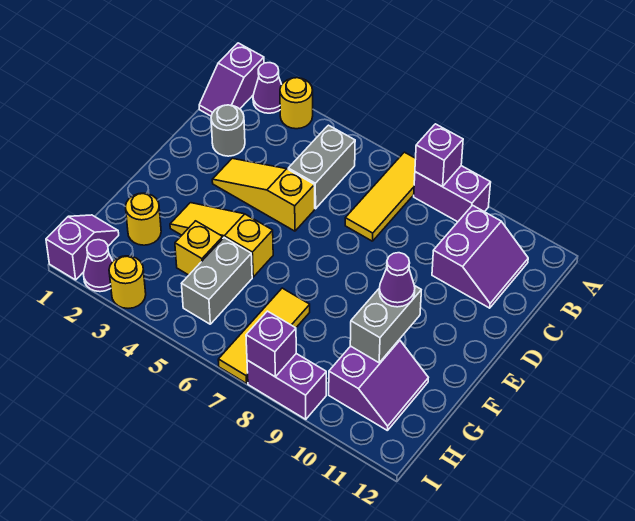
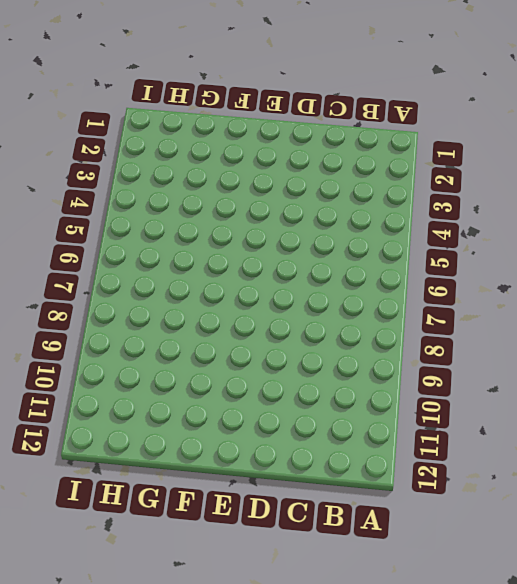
none -> purple slope A1:B1 level 1 top A
none -> purple cone A2 level 1
none -> yellow round brick A3 level 1

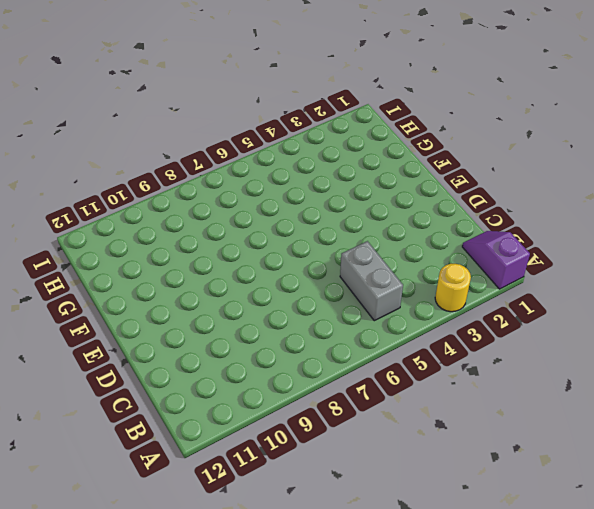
none -> purple cone A2 level 1
none -> yellow tile A7:C7 level 1
none -> purple brick A8:A9 level 1

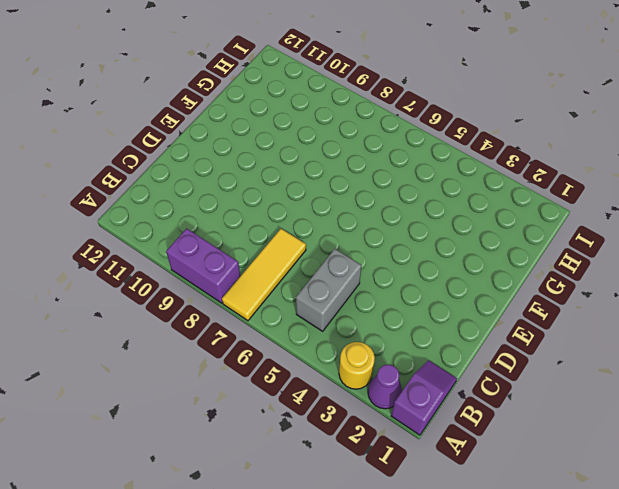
none -> purple slope B10:C11 level 1 top 10
none -> grey round brick C2 level 1
none -> yellow slope D3:D5 level 1 top 5

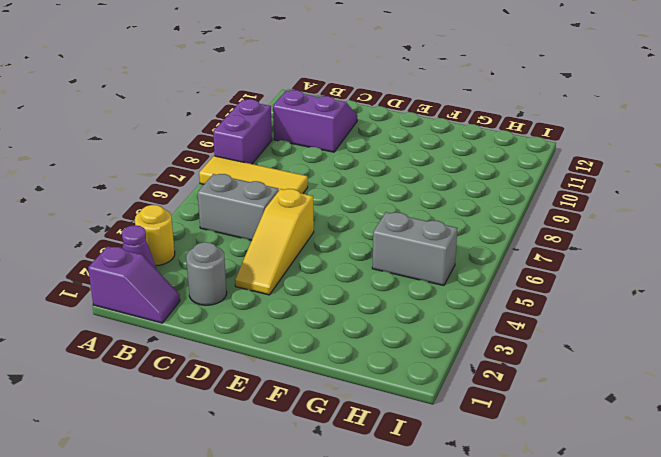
none -> yellow slope F3:F5 level 1 top 5
none -> yellow round brick G2 level 1
none -> yellow brick G4 level 1

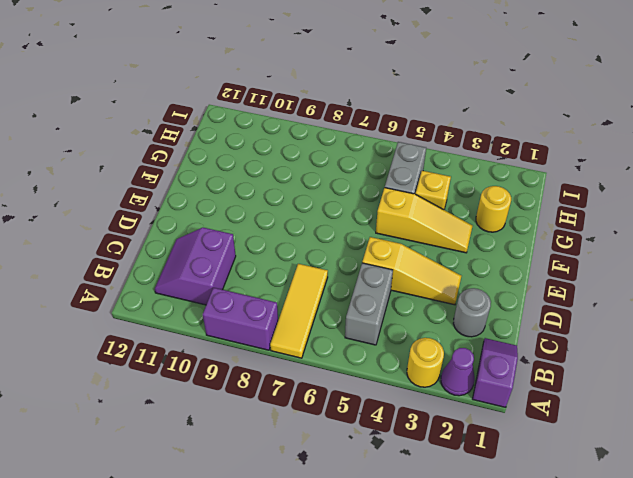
none -> yellow tile G7:I7 level 1
none -> purple slope G10:H11 level 1 top 10
none -> purple slope H1:I1 level 1 top I

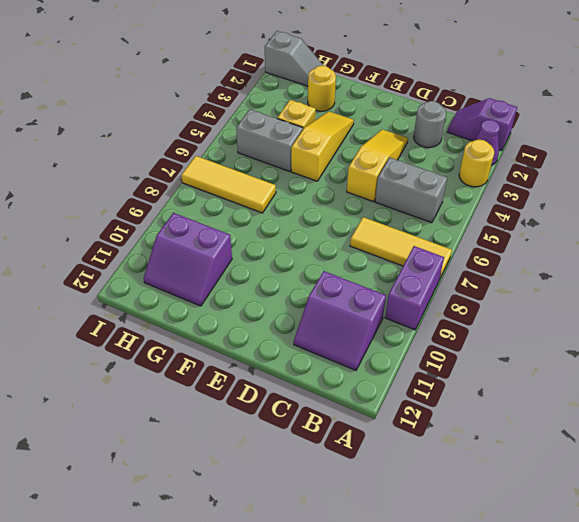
grey slope H1:I1 level 1 top I -> purple slope H1:I1 level 1 top I
none -> purple cone I2 level 1
none -> yellow round brick I3 level 1
none -> purple brick I8:I9 level 1

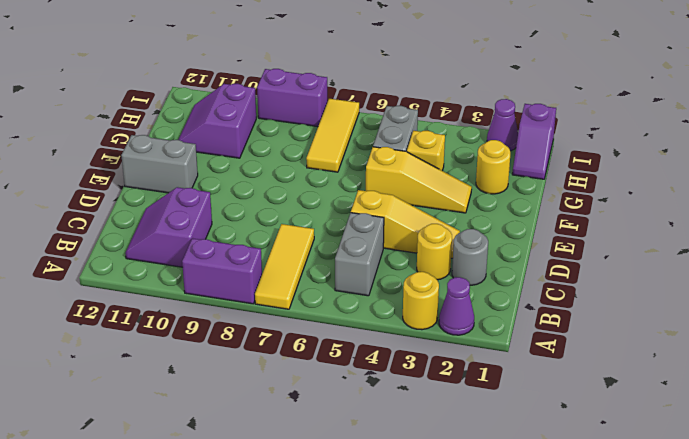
yellow round brick C3 level 1 -> yellow round brick I3 level 1
grey brick E11:E12 level 1 -> grey brick F10:G10 level 2
none -> purple slope A1:B1 level 1 top A
none -> purple brick A8 level 2
none -> purple brick I8 level 2

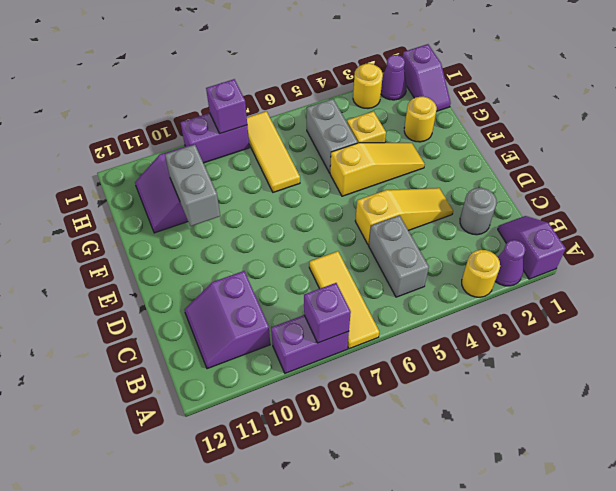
none -> purple cone F10 level 3

